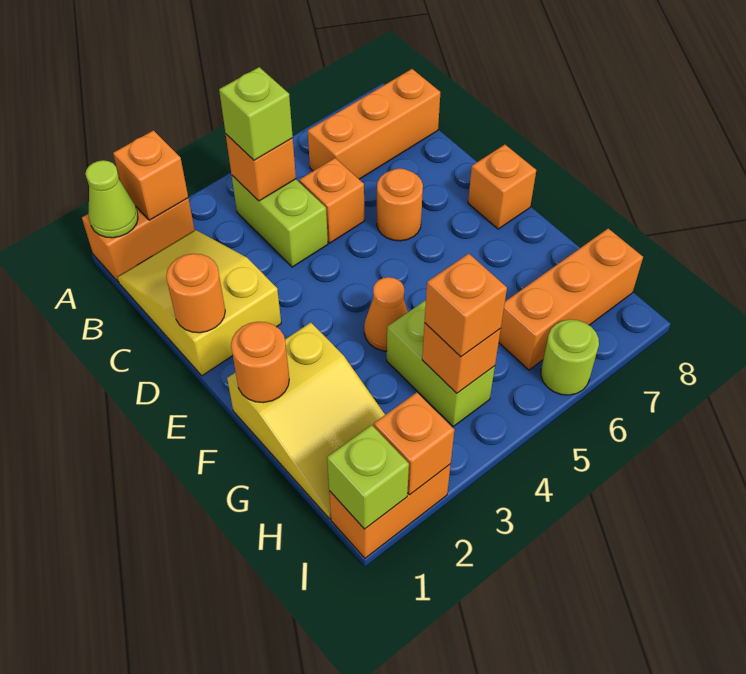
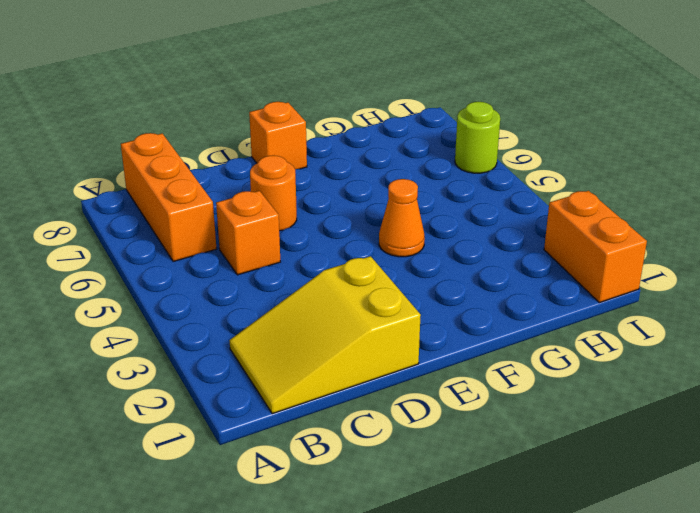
none -> orange brick A1:A2 level 1
none -> lime brick B4:C4 level 1
none -> yellow slope F1:H2 level 1 top F

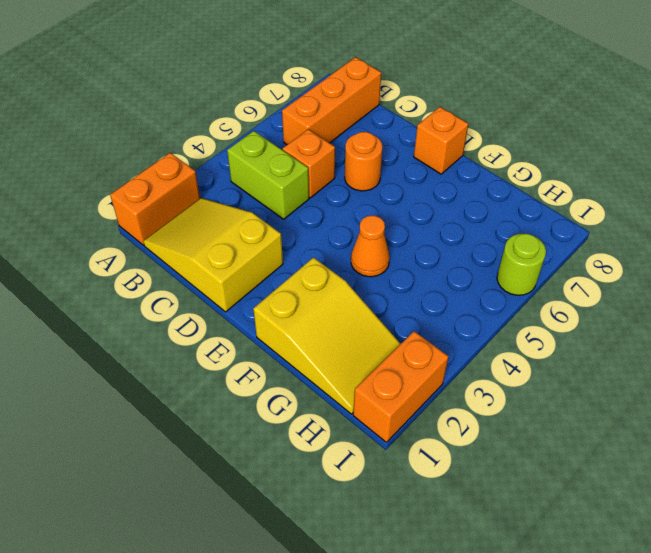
none -> lime brick G4:H4 level 1
none -> orange brick H6:H8 level 1
none -> lime cone A1 level 2

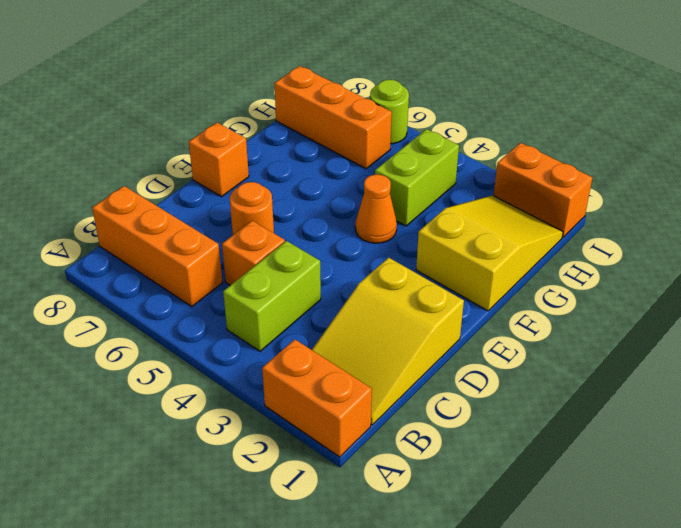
none -> lime cone A1 level 2
none -> orange brick A2 level 2
none -> orange brick B4 level 2

